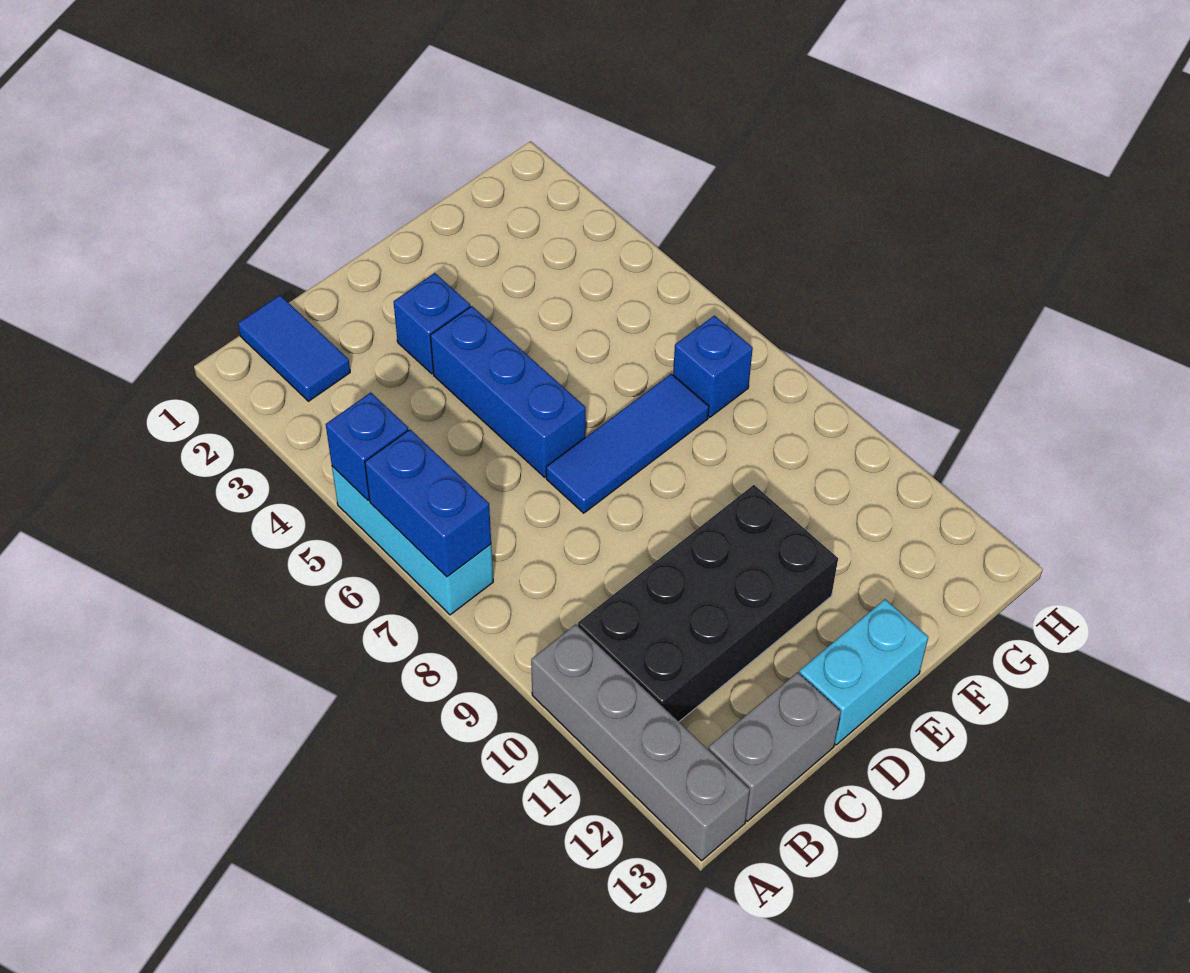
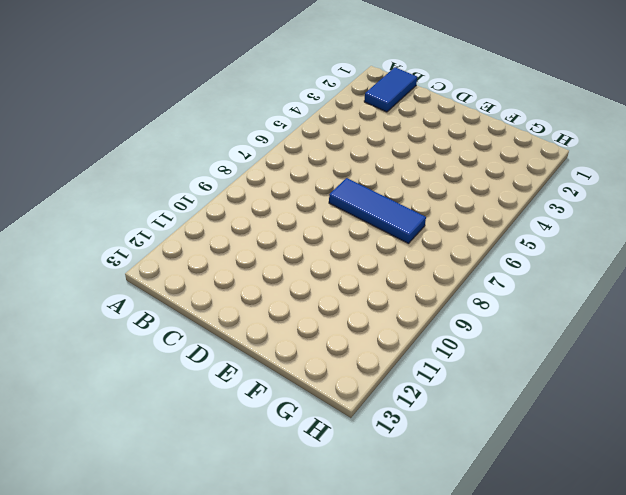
none -> cyan brick A5:A7 level 1
none -> grey brick A10:A13 level 1
none -> black brick B10:E11 level 1

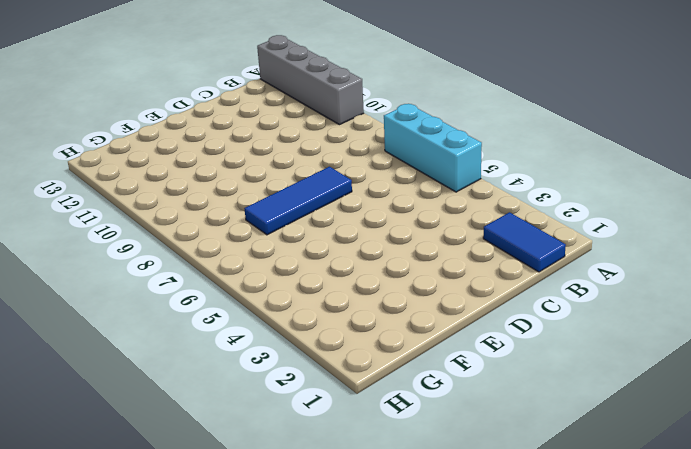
none -> black brick B10:E11 level 1
none -> grey brick B13:C13 level 1
none -> blue brick D3 level 1

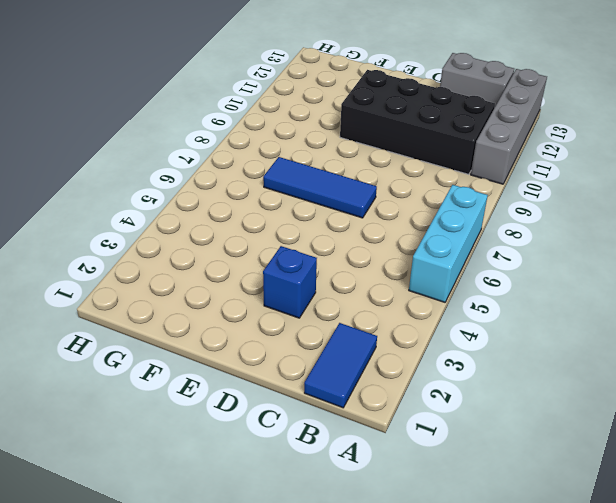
none -> blue brick D4:D6 level 1
none -> cyan brick D13:E13 level 1
none -> blue brick G7 level 1

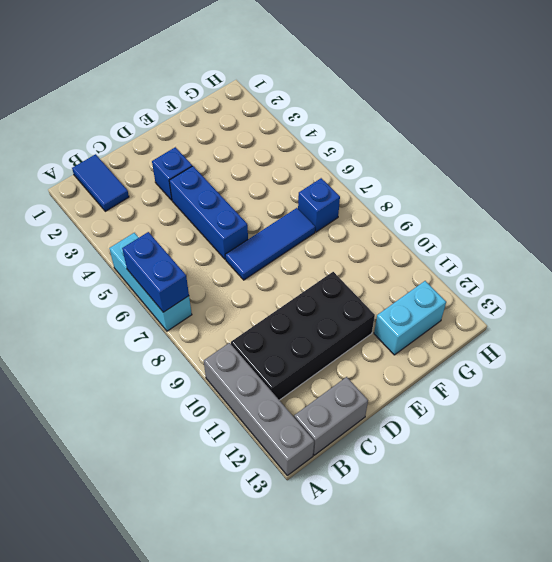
cyan brick F12:G12 level 1 -> cyan brick D13:E13 level 1
none -> blue brick A5 level 2

